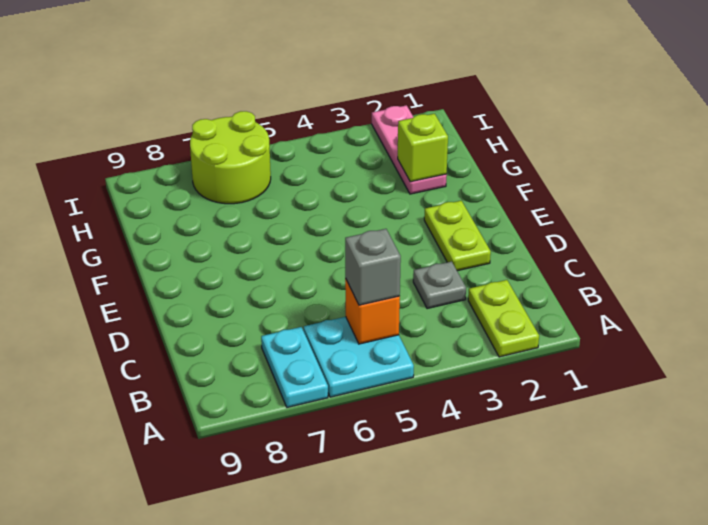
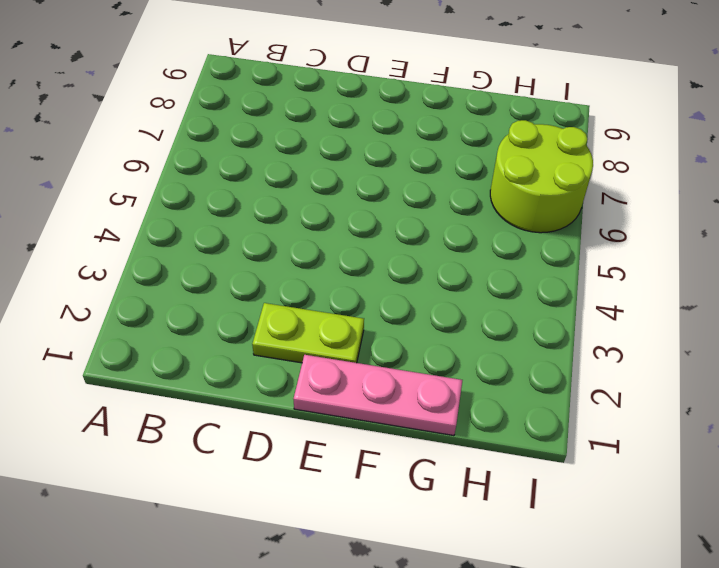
pink plate E1:G1 level 1 -> pink plate G2:I2 level 1
none -> lime plate A2:B2 level 1
none -> cyan plate A5:B6 level 1

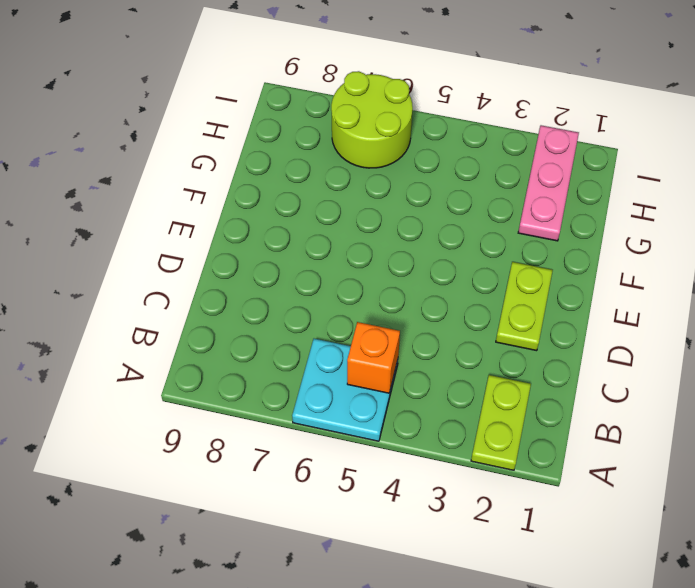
none -> cyan plate A7:B7 level 1
none -> grey plate C3 level 1

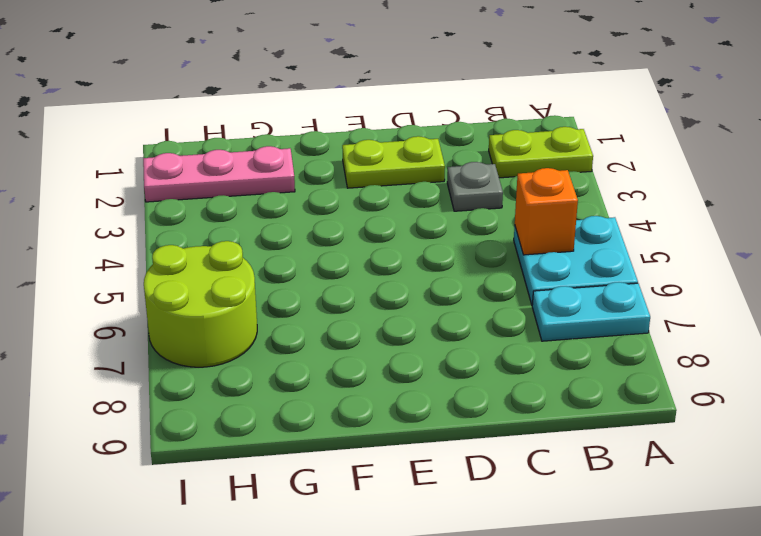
none -> lime brick G2 level 2
none -> grey brick B5 level 3

